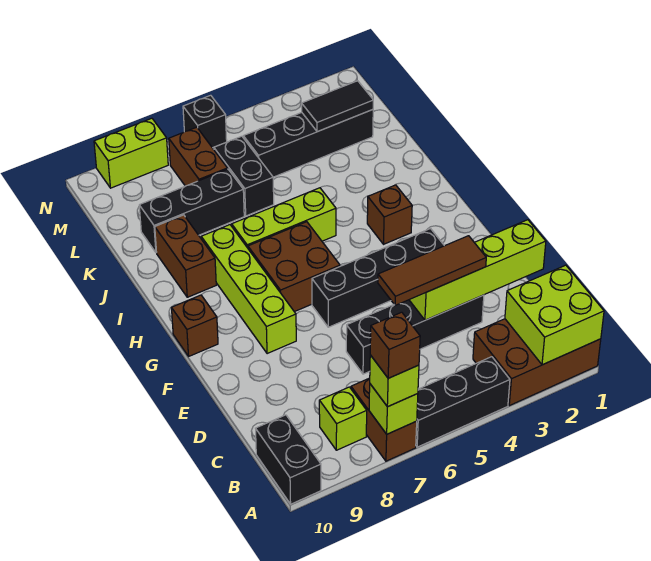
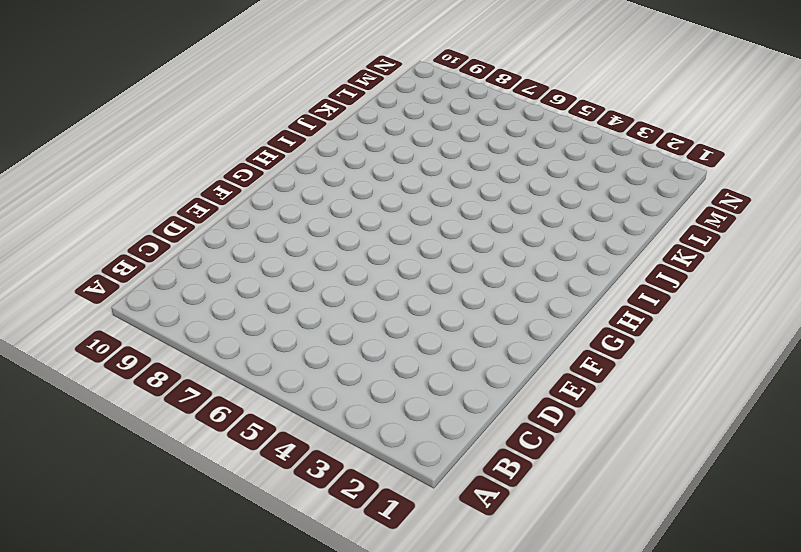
none -> brown brick A1:B3 level 1
none -> black brick A4:A6 level 1
none -> brown brick A7:B7 level 1

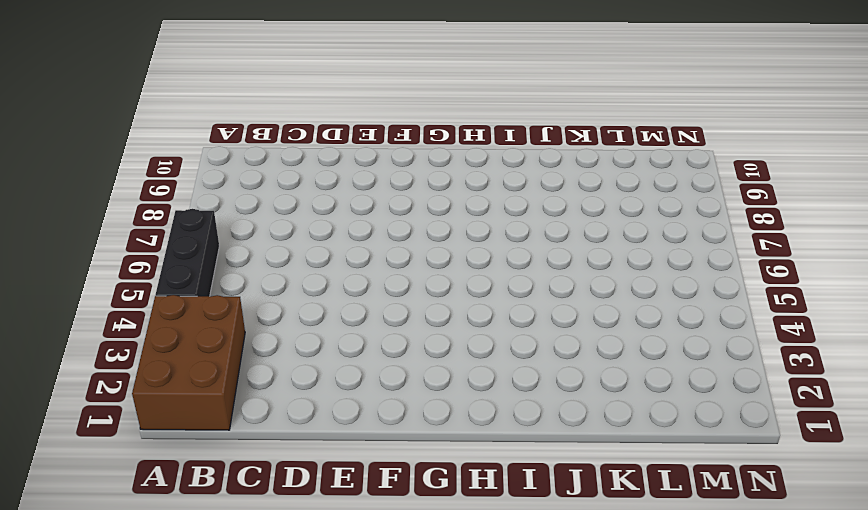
none -> brown brick A7:B7 level 1
none -> black brick A10:B10 level 1
none -> lime brick B8 level 1

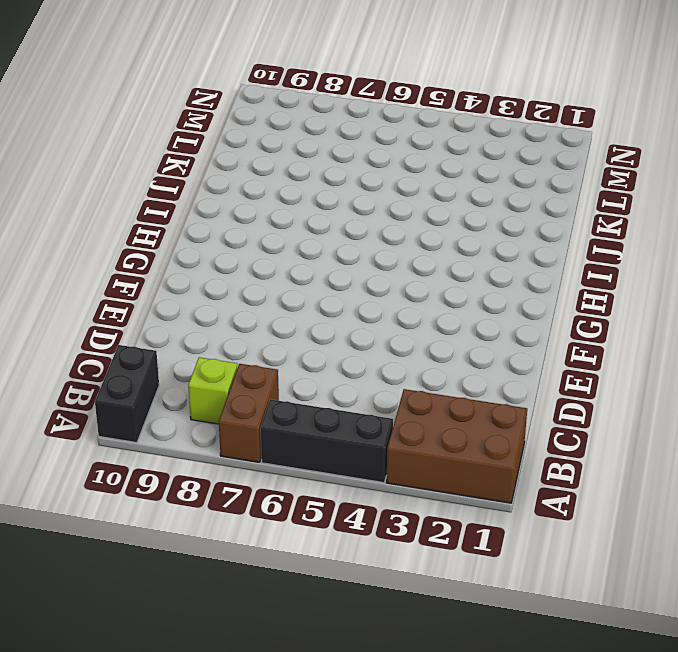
none -> black brick D3:D6 level 1
none -> black brick F3:F6 level 1
none -> lime brick F8:I8 level 1

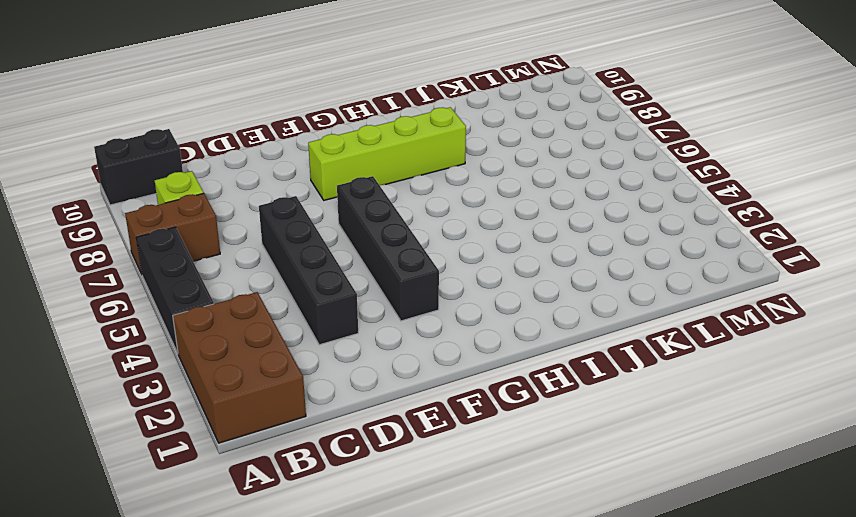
none -> brown brick G6:H7 level 1
none -> brown brick G10 level 1
none -> brown brick H3 level 1

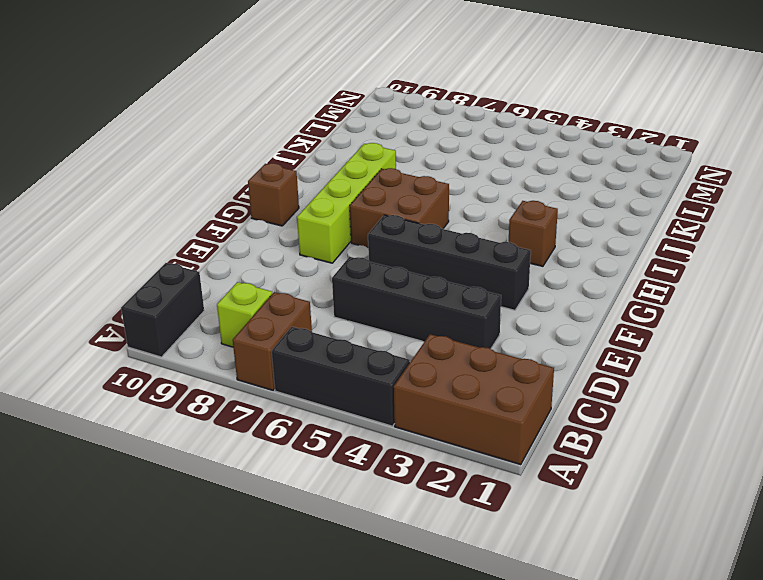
none -> lime brick I5:I7 level 1
none -> brown brick I9:J9 level 1
none -> black brick K6:L6 level 1

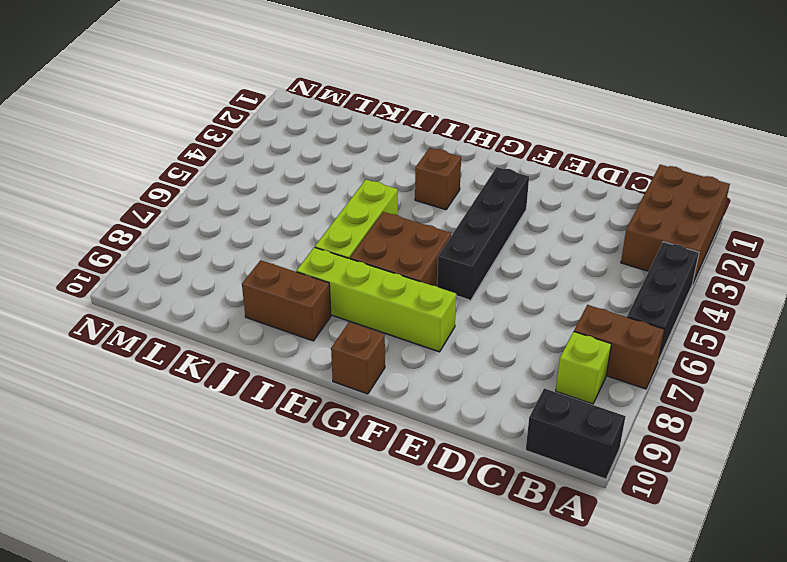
none -> black brick D3:D6 level 1
none -> black brick K6:L6 level 1
none -> black brick K7:K9 level 1

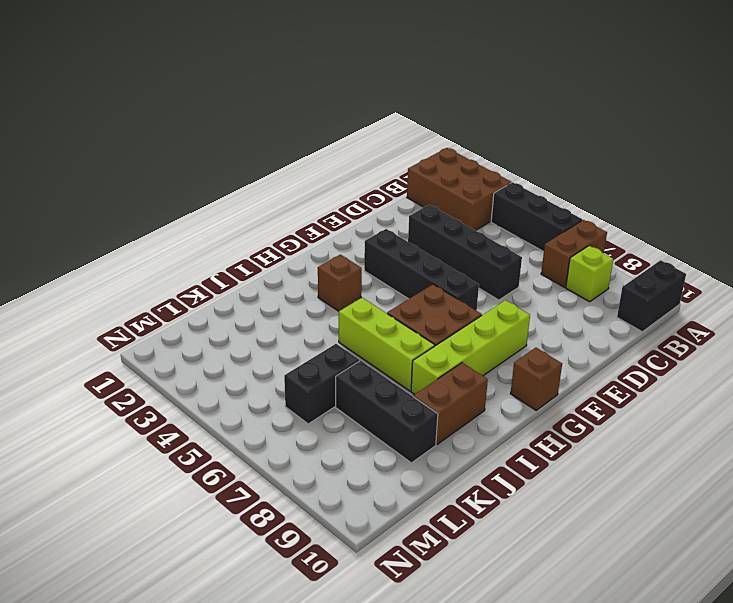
none -> black brick L2:L5 level 1
none -> brown brick L7:M7 level 1
none -> black brick N6 level 1

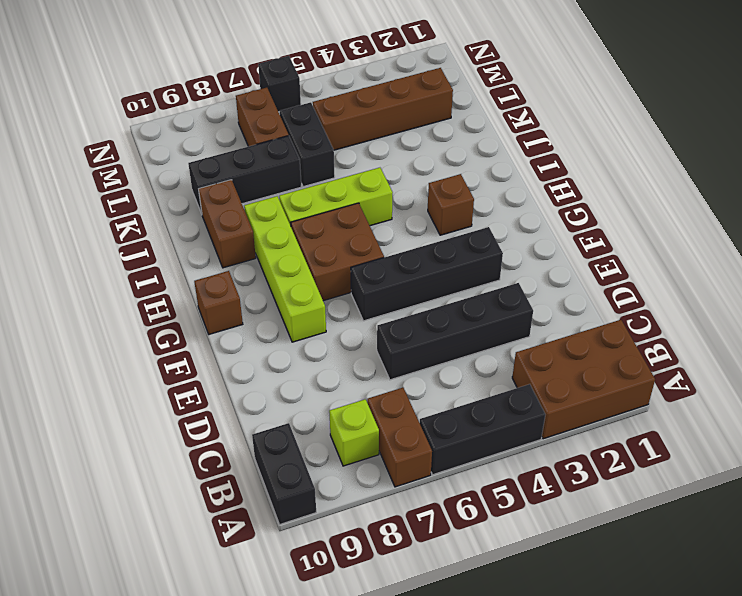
brown brick L2:L5 level 1 -> black brick L2:L5 level 1
none -> lime brick N8:N9 level 1
none -> lime brick A1:B2 level 2
none -> lime brick A7 level 2

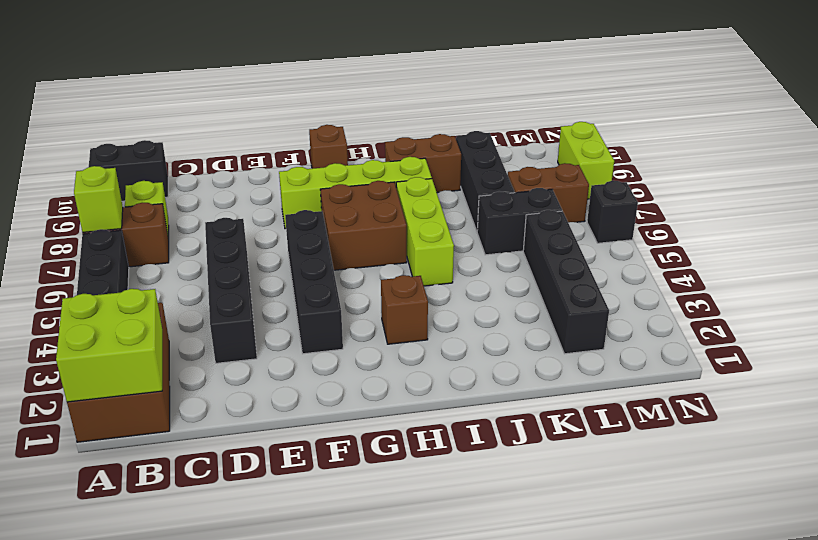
none -> lime brick D1:D4 level 2
none -> black tile L2:L3 level 2
none -> lime brick A7 level 3

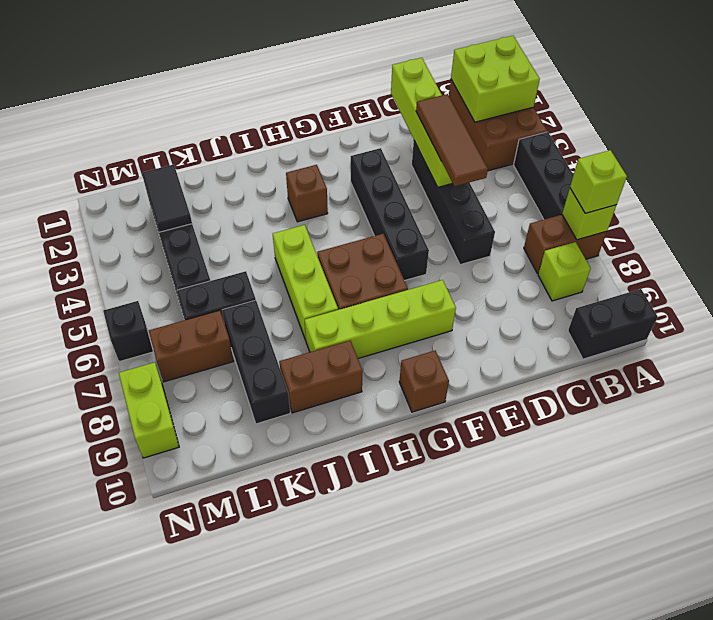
none -> brown brick A7 level 4

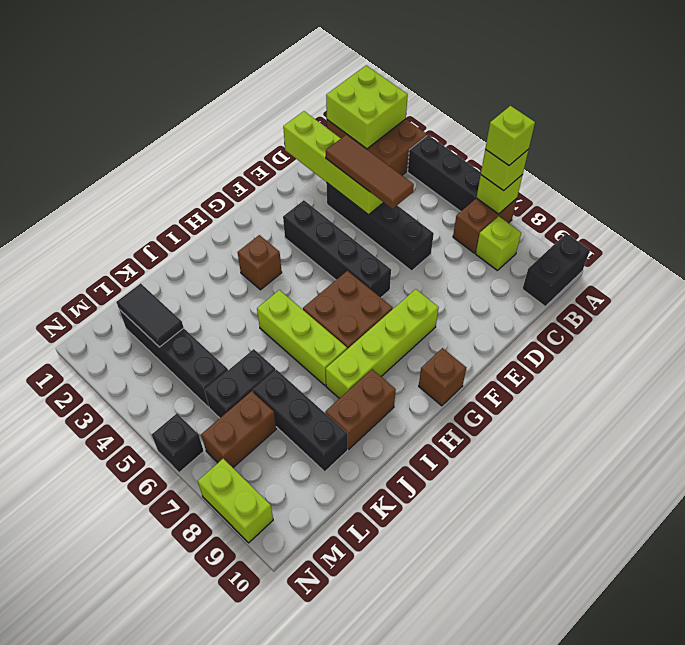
lime brick A7 level 4 -> brown brick A7 level 4

